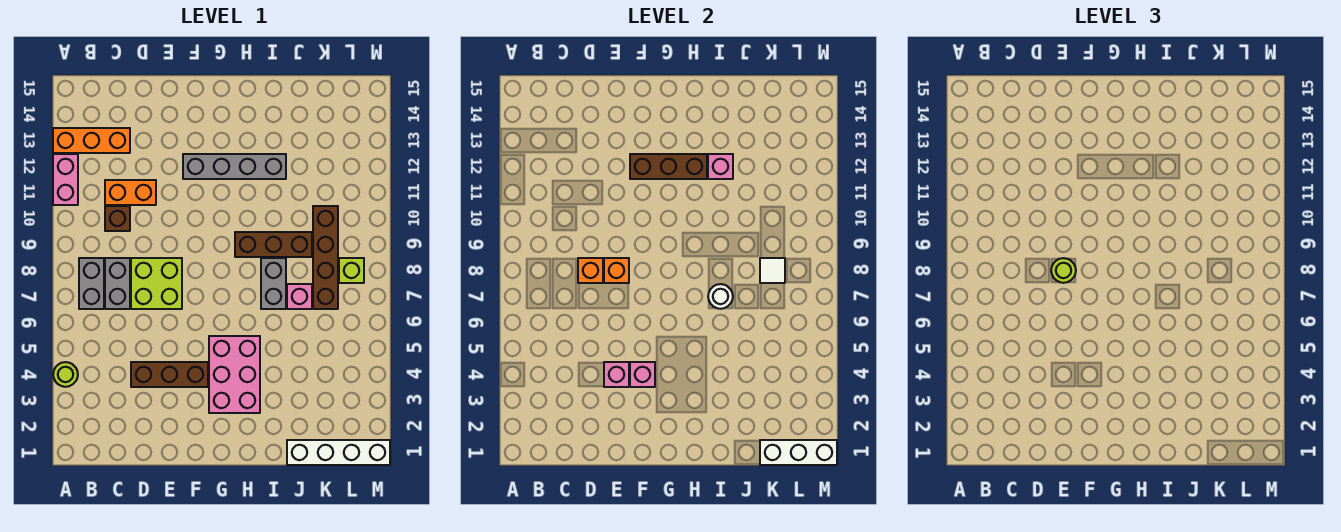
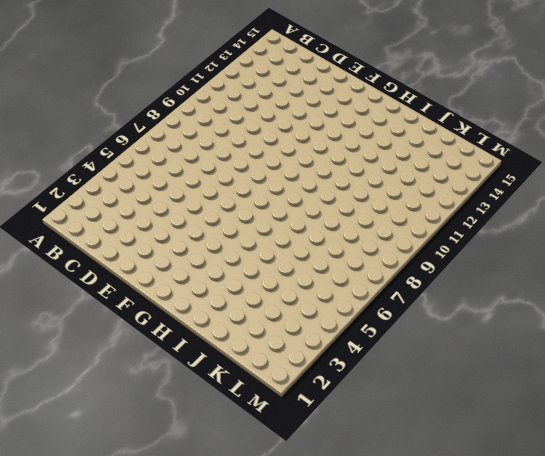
none -> lime round brick A4 level 1
none -> pink brick A11:A12 level 1
none -> orange brick A13:C13 level 1

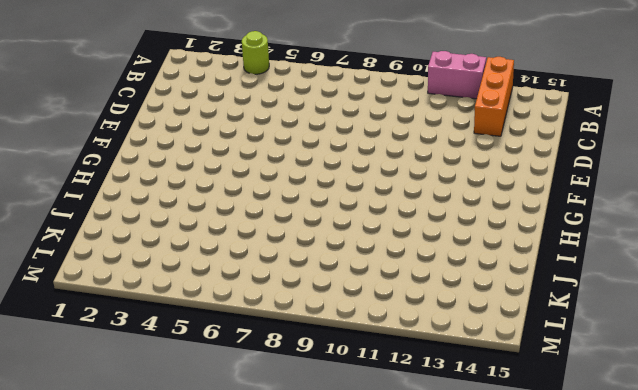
none -> grey brick B7:B8 level 1
none -> grey brick C7:C8 level 1
none -> brown brick C10 level 1

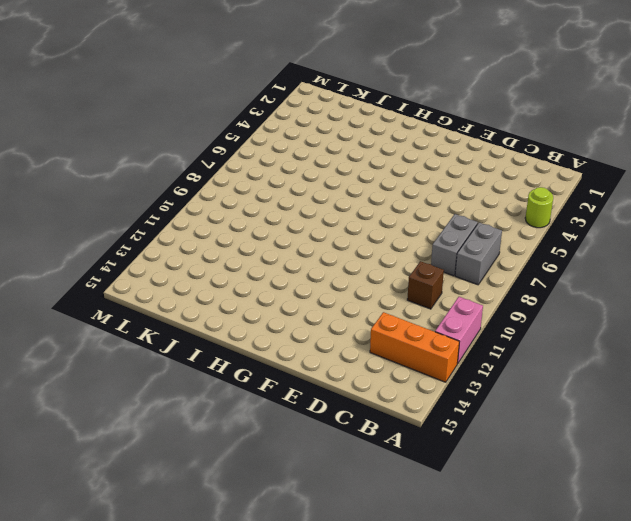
none -> orange brick C11:D11 level 1
none -> brown brick D4:F4 level 1
none -> lime brick D7:E8 level 1

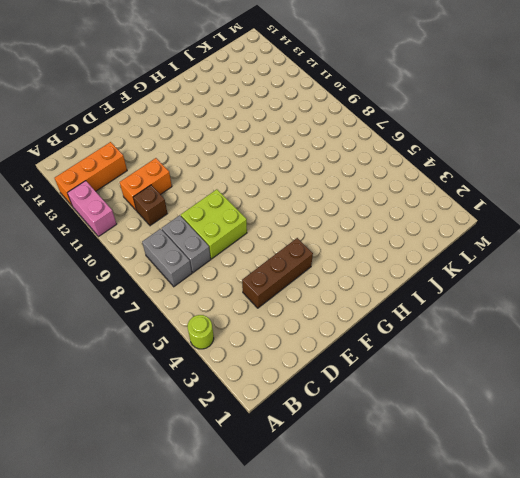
none -> grey brick F12:I12 level 1
none -> pink brick G3:H5 level 1
none -> brown brick H9:J9 level 1

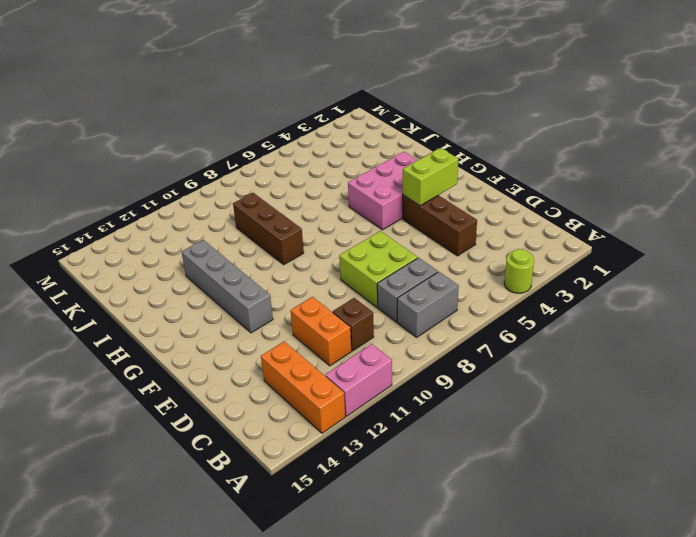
lime brick F3:F4 level 2 -> pink brick F4 level 2
none -> grey brick I7:I8 level 1
none -> white brick J1:M1 level 1
none -> pink brick J7 level 1

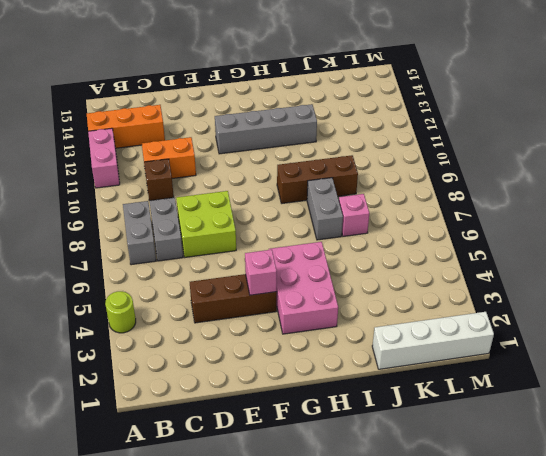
none -> brown brick K7:K10 level 1
none -> lime brick L8 level 1
none -> orange brick D8 level 2

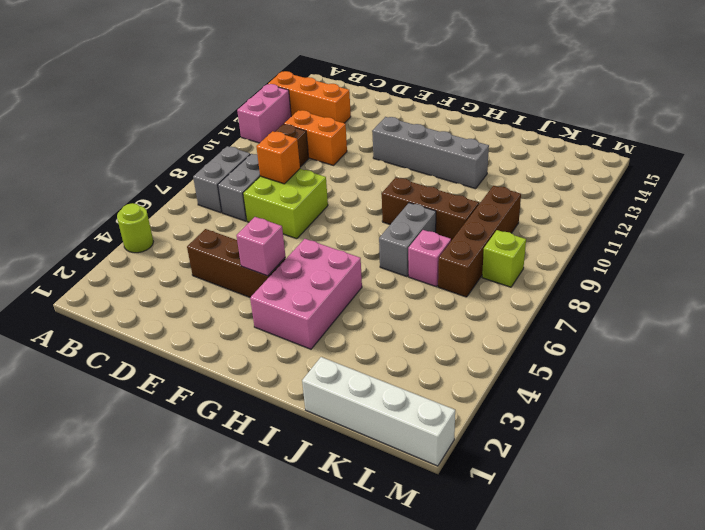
none -> pink brick E4 level 2
none -> orange brick E8 level 2
none -> brown brick F12:H12 level 2

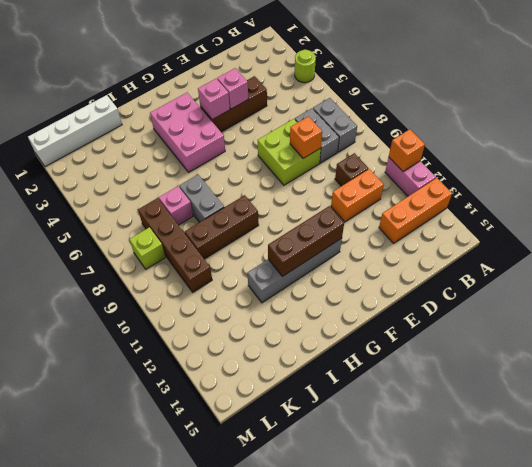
orange brick A11 level 2 -> orange brick E8 level 2
none -> white round brick I7 level 2
none -> pink brick I12 level 2
none -> white brick K1:M1 level 2

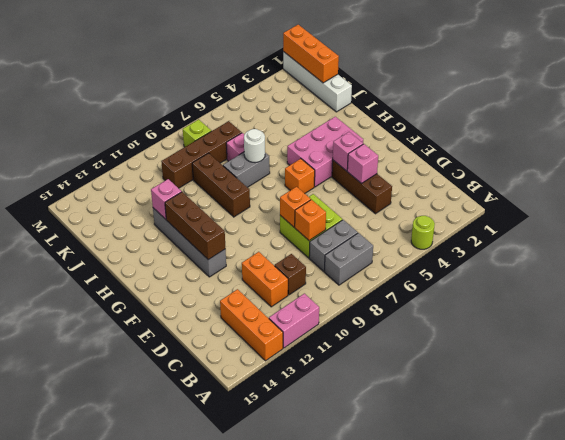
orange brick G6 level 1 -> none
orange brick K1:M1 level 2 -> white brick K1:M1 level 2
none -> white tile K8 level 2
none -> lime round brick E8 level 3

